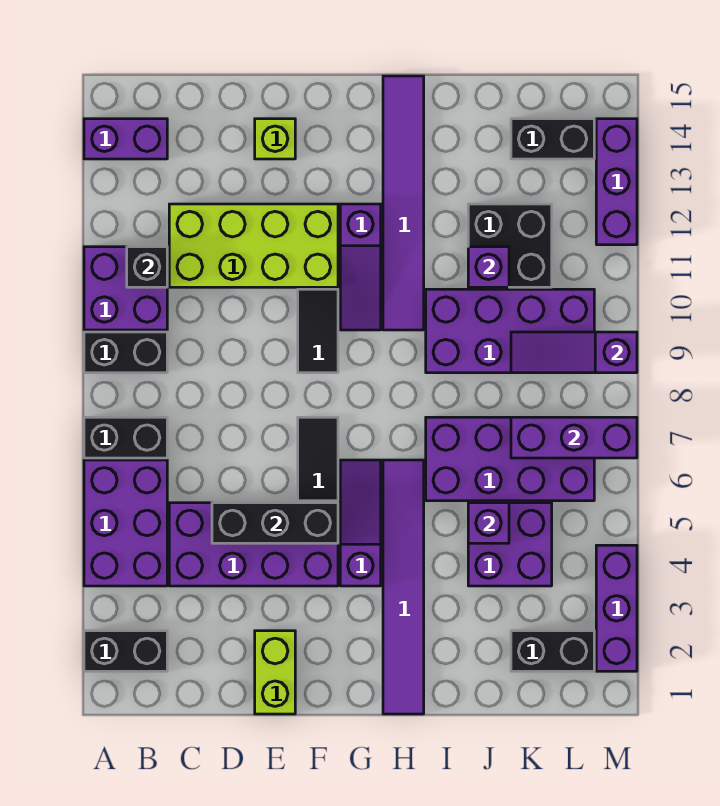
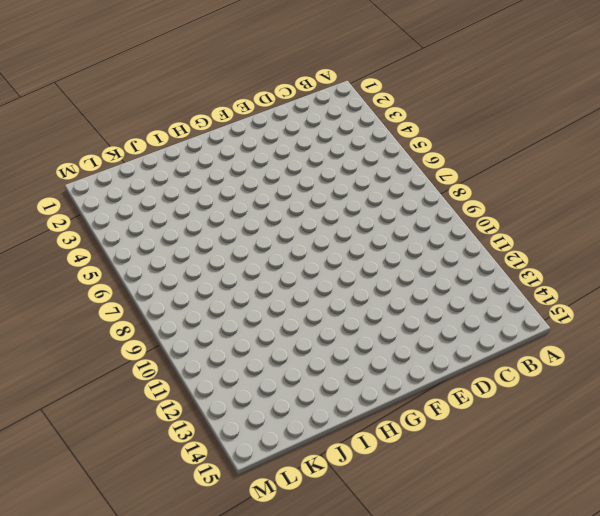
none -> black brick A2:B2 level 1
none -> purple brick A4:B6 level 1
none -> black brick A7:B7 level 1
none -> black brick A9:B9 level 1

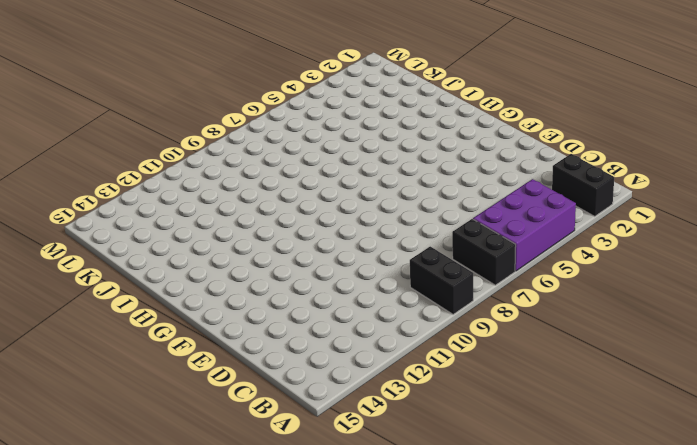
none -> purple brick A10:B11 level 1
none -> purple brick A14:B14 level 1
none -> purple brick C4:F5 level 1
none -> lime brick C11:F12 level 1

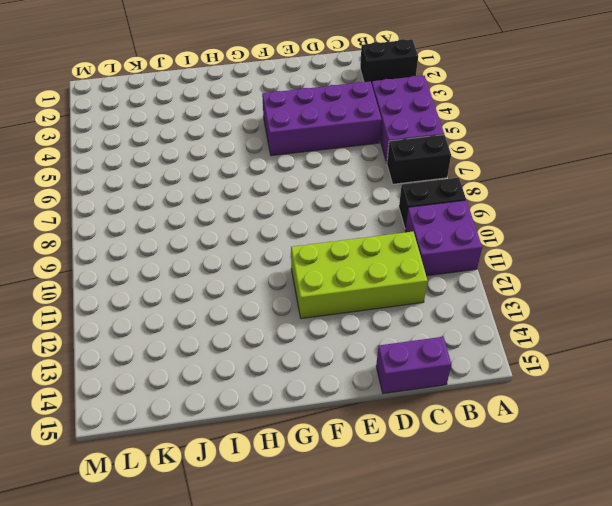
purple brick C15:D15 level 1 -> purple brick A14:B14 level 1
none -> lime brick E1:E2 level 1
none -> lime brick E14 level 1
none -> black tile F6:F7 level 1
none -> black tile F9:F10 level 1

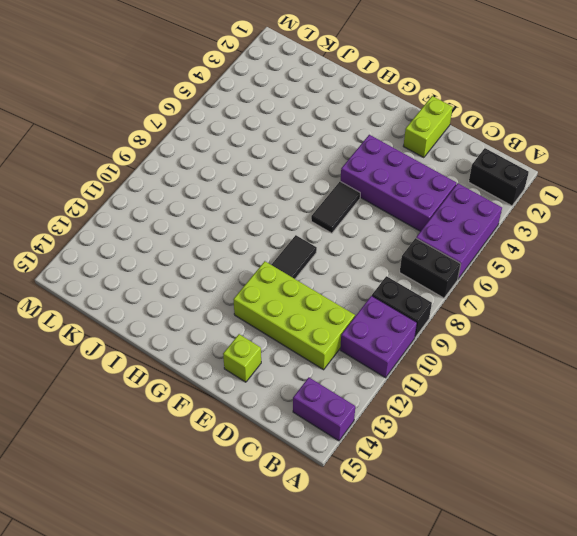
none -> purple slope G4:G6 level 1 top 4
none -> purple slope G10:G12 level 1 top 12
none -> purple tile H1:H6 level 1
none -> purple tile H10:H15 level 1

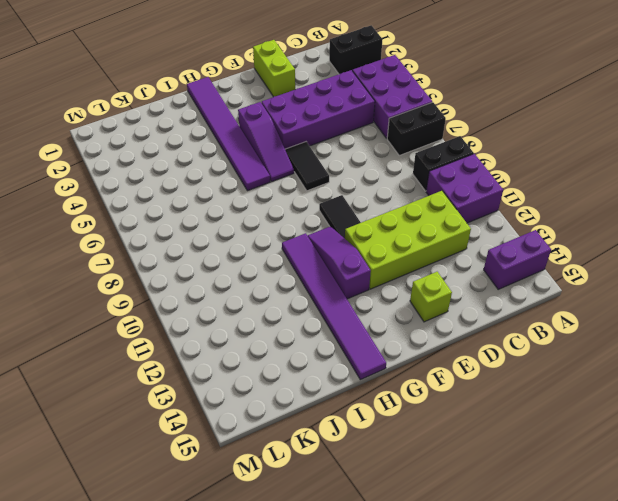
none -> purple brick I6:L7 level 1
none -> purple brick I9:L10 level 1
none -> purple brick J4:K5 level 1
none -> black brick J11:K12 level 1

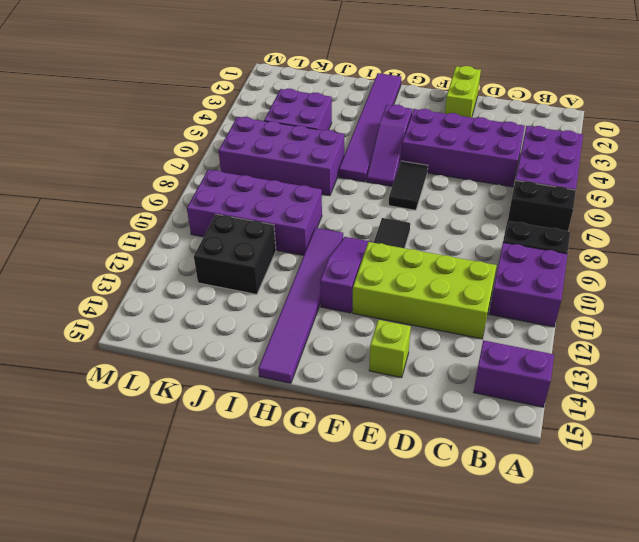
none -> black brick A2:B2 level 1
none -> black brick K2:L2 level 1
none -> black brick K14:L14 level 1
none -> purple brick M2:M4 level 1

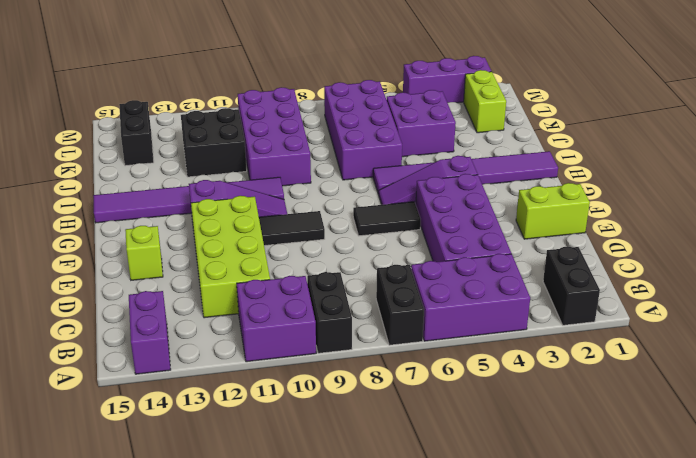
lime brick K2:L2 level 1 -> black brick K2:L2 level 1
none -> purple brick M12:M14 level 1
none -> black brick B11 level 2
none -> black brick D5:F5 level 2
none -> purple brick J5 level 2

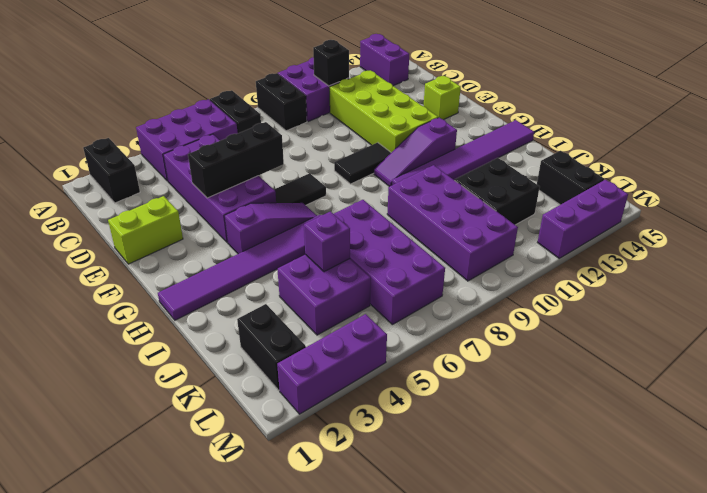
black brick E4:E6 level 2 -> black brick D5:F5 level 2
none -> purple brick J11 level 2
none -> purple brick K7:M7 level 2
none -> purple slope K9:M9 level 2 top M

